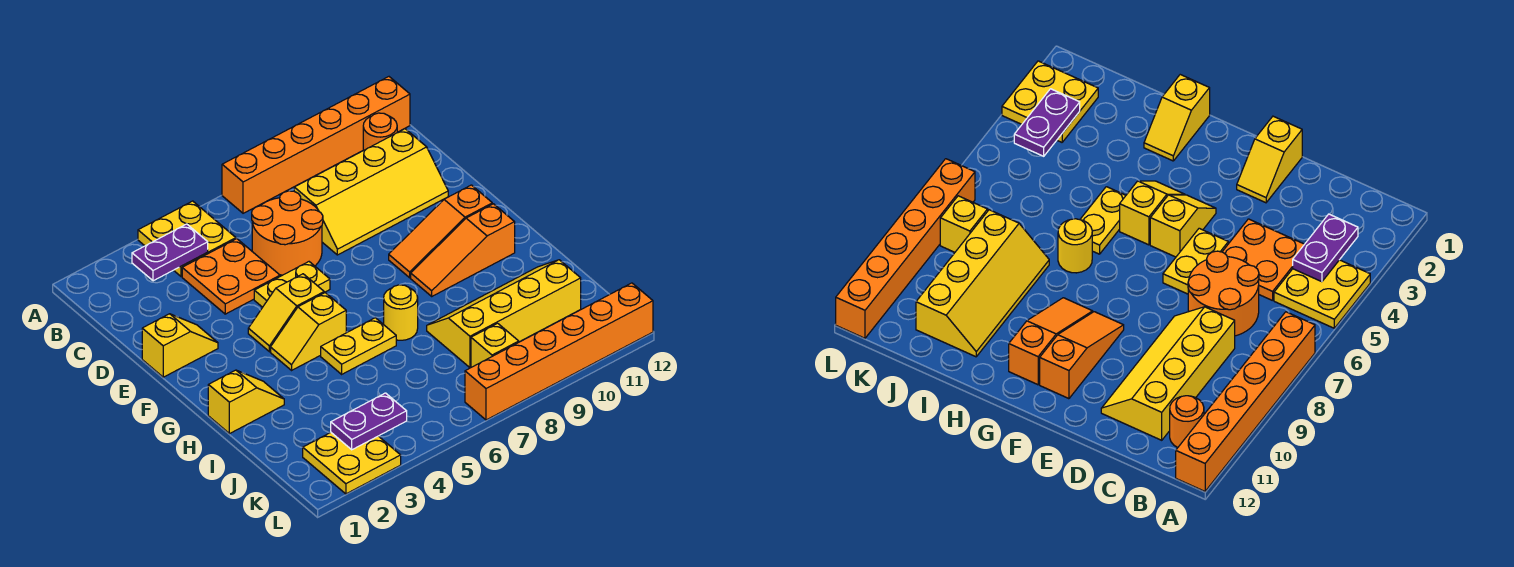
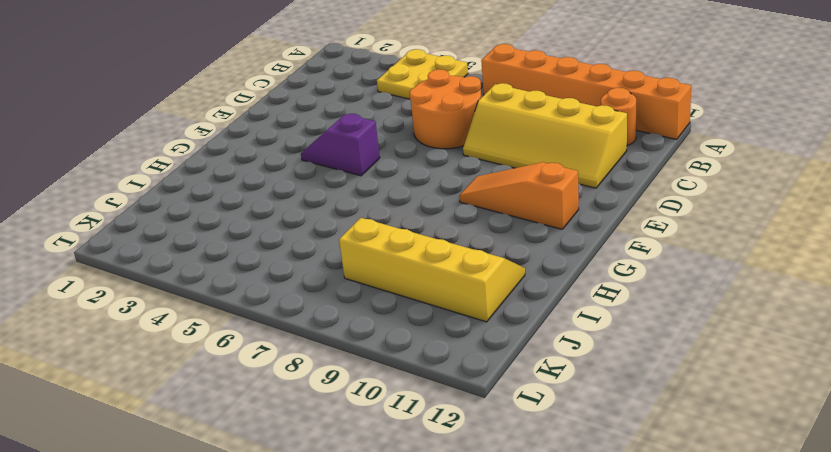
purple slope F4:F5 level 1 top 5 -> yellow slope F4:F5 level 1 top 5
none -> orange plate C4:D5 level 1
none -> yellow slope E1:E2 level 1 top 1
none -> yellow plate E5:E6 level 1

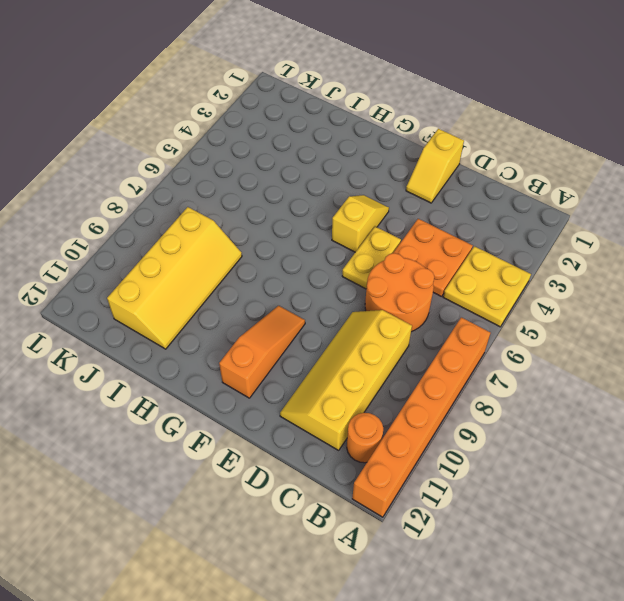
none -> yellow slope G4:G5 level 1 top 5
none -> orange slope G9:G11 level 1 top 11
none -> yellow slope H1:H2 level 1 top 1

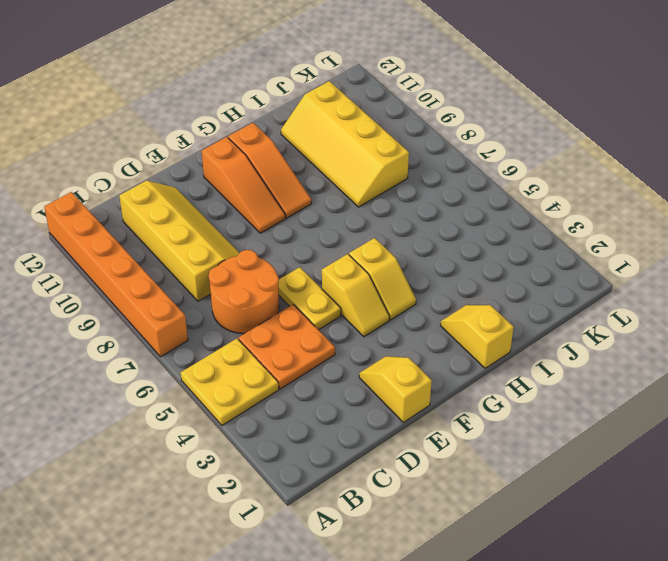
none -> orange round brick B11 level 1
none -> yellow plate H5:H6 level 1
none -> yellow round brick H7 level 1

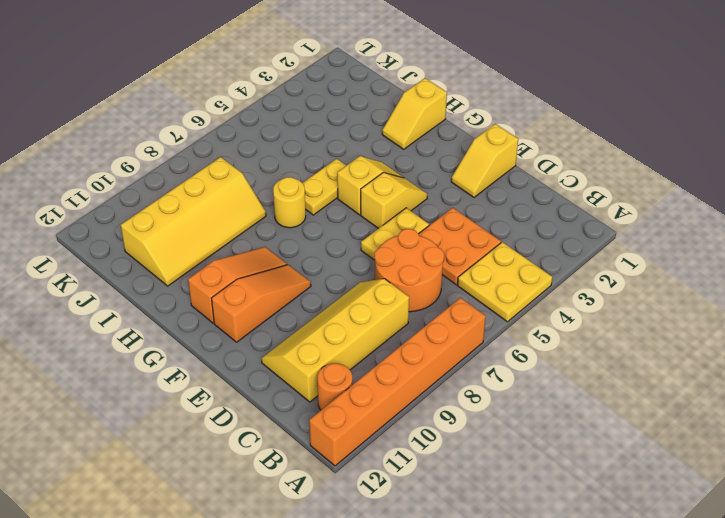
none -> yellow plate K2:L3 level 1
none -> yellow brick K8 level 1
none -> orange brick L7:L12 level 1

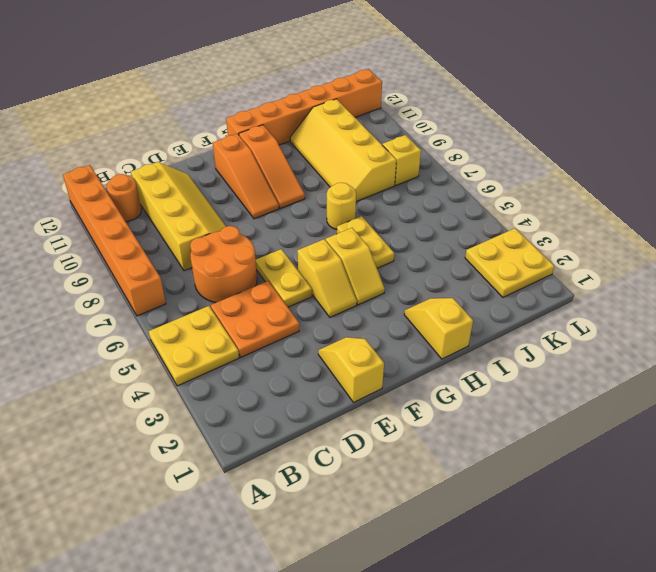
orange brick G12:L12 level 1 -> orange brick L7:L12 level 1
none -> purple plate B3:B4 level 2
none -> purple plate K3:K4 level 2

